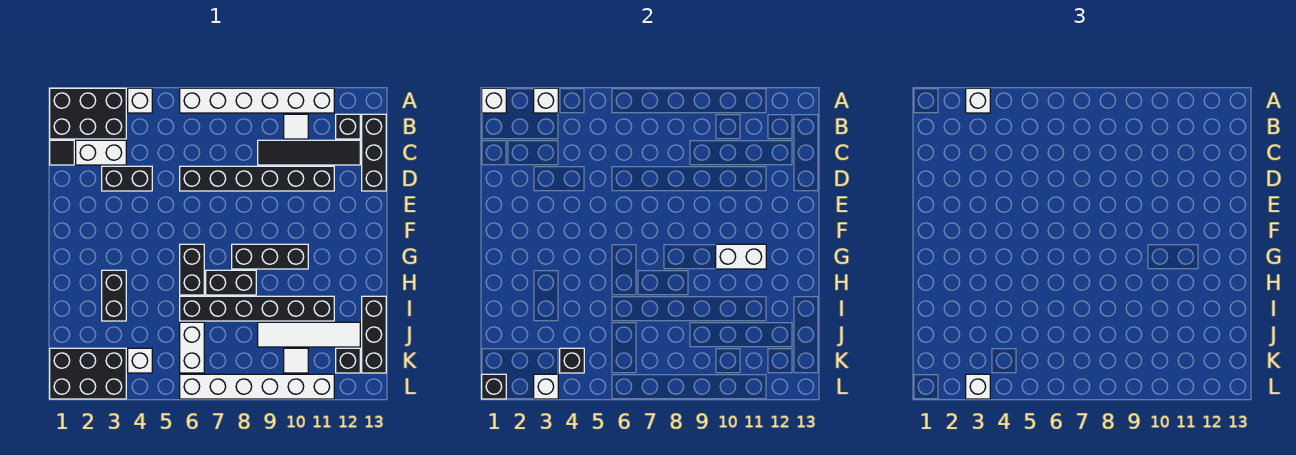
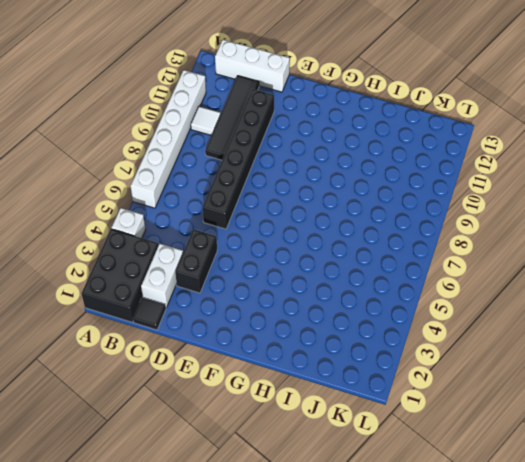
white brick B13:D13 level 1 -> black brick B13:D13 level 1
none -> black brick B12 level 1
none -> black brick G6:H6 level 1
none -> black brick G8:G10 level 1
none -> black brick H3:I3 level 1

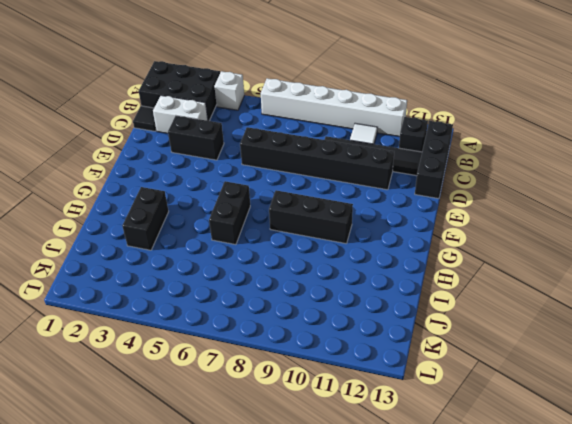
none -> black brick H7:H8 level 1
none -> black brick I6:I11 level 1
none -> black brick I13:K13 level 1
none -> white brick J6:K6 level 1

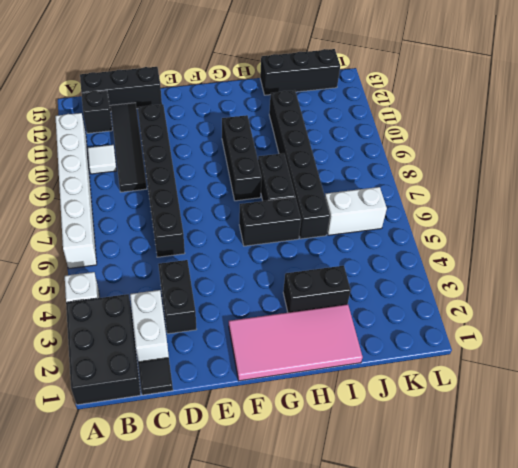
pink tile F1:I2 level 1 -> none
none -> white tile J9:J12 level 1
none -> black brick K1:L3 level 1
none -> white brick K4 level 1
none -> white tile K10 level 1

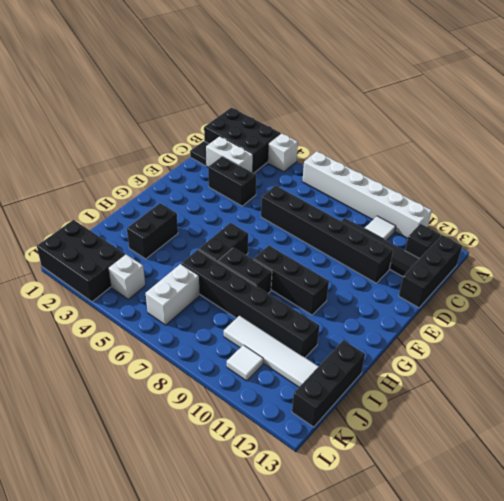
none -> black brick K12 level 1
none -> white brick L6:L11 level 1
none -> white brick A1 level 2
none -> white brick A3 level 2

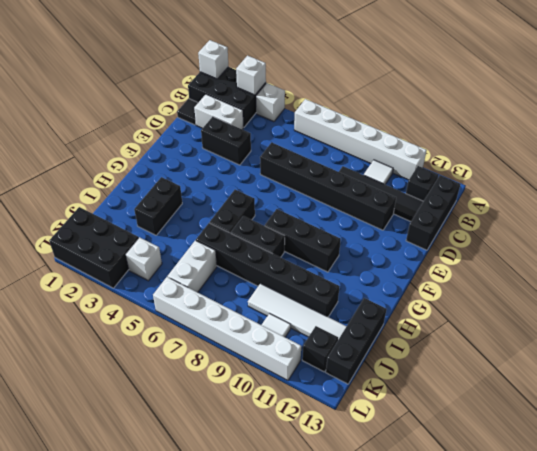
none -> white brick G10:G11 level 2
none -> black brick K4 level 2
none -> black brick L1 level 2
none -> white brick L3 level 2

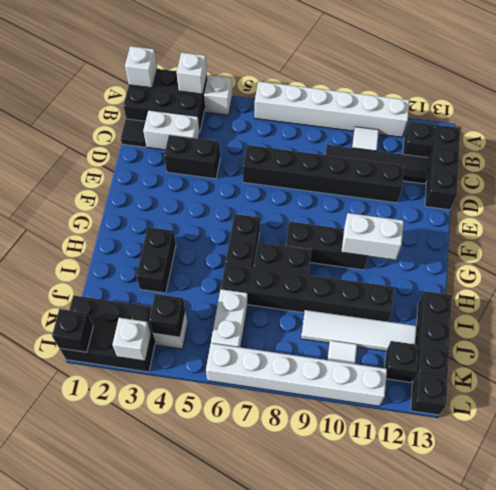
black brick L13 level 1 -> none
none -> white brick A3 level 3
none -> white brick L3 level 3

